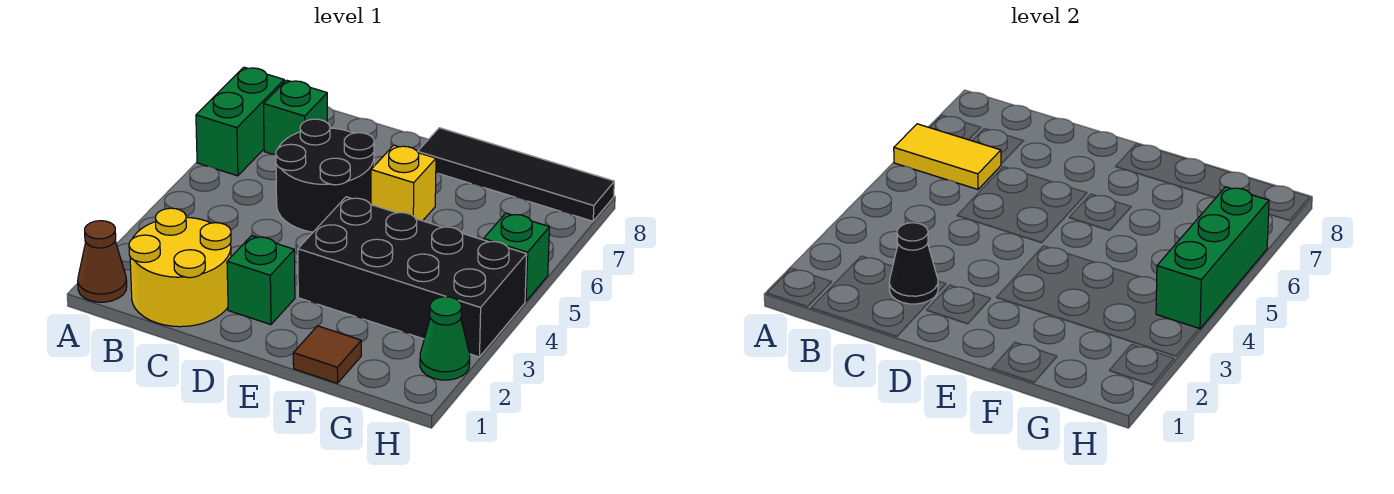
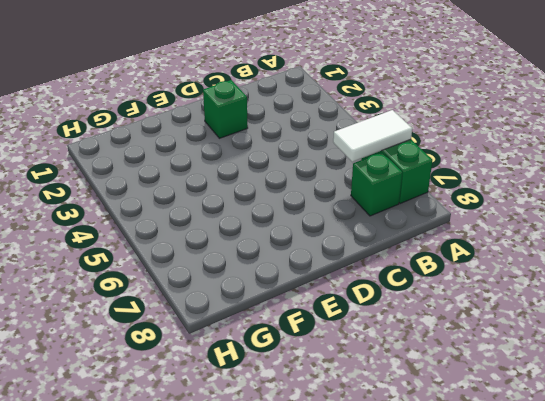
white tile A6:B6 level 2 -> yellow tile A6:B6 level 2
none -> brown cone A1 level 1
none -> yellow round brick B1:C2 level 1
none -> black round brick C5:D6 level 1

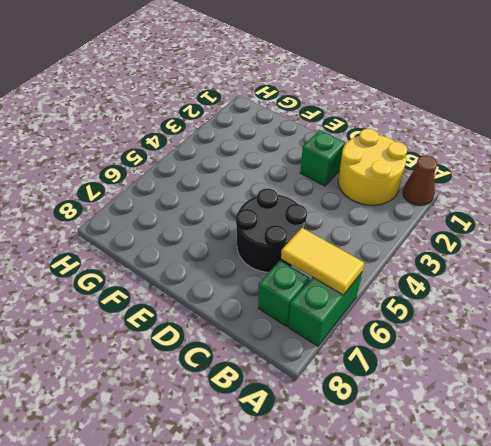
none -> black brick E3:H4 level 1
none -> yellow brick E6 level 1
none -> black tile E8:H8 level 1

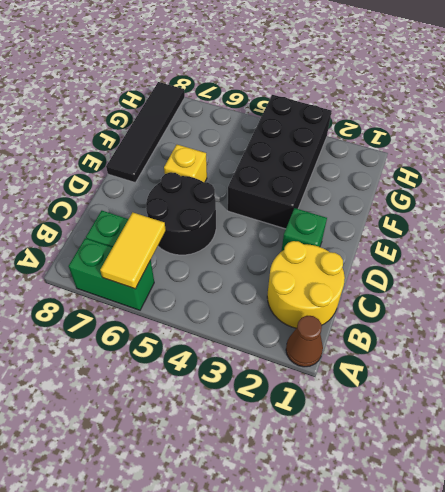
none -> brown tile F1 level 1
none -> green cone H2 level 1
none -> green brick H5 level 1

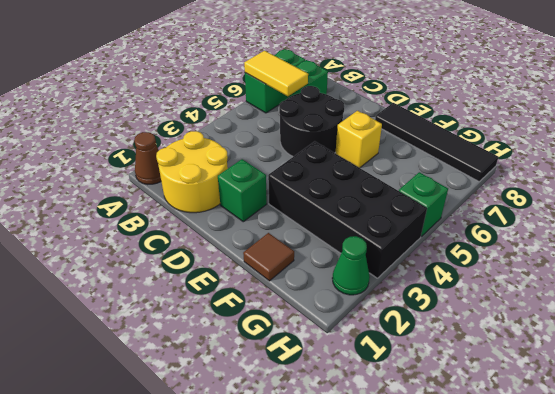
none -> black cone C2 level 2
none -> green brick H4:H6 level 2

